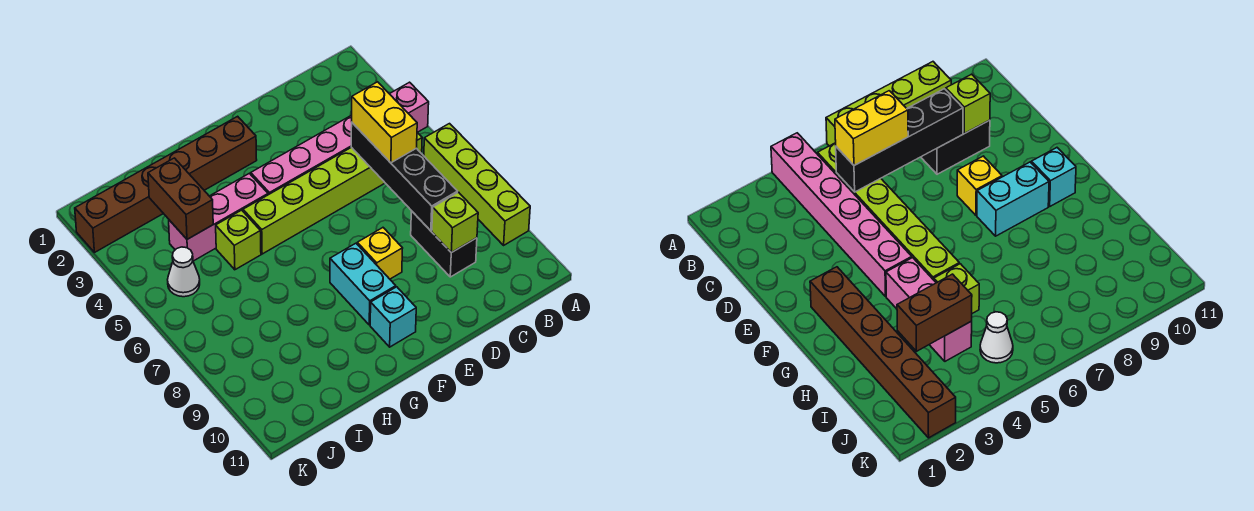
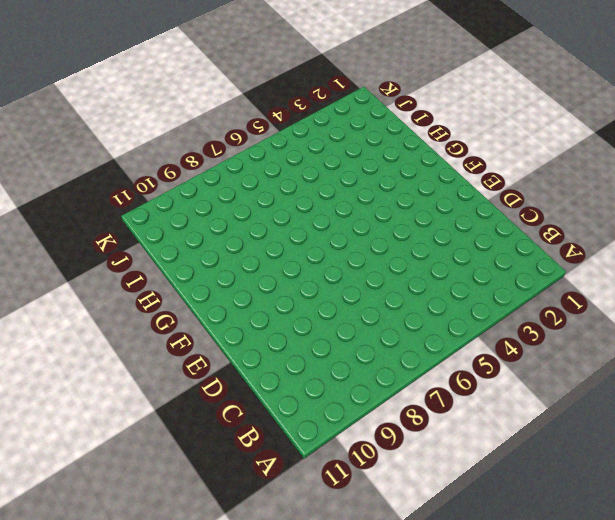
none -> pink brick A4:F4 level 1
none -> lime brick A6:A9 level 1
none -> lime brick B5:G5 level 1

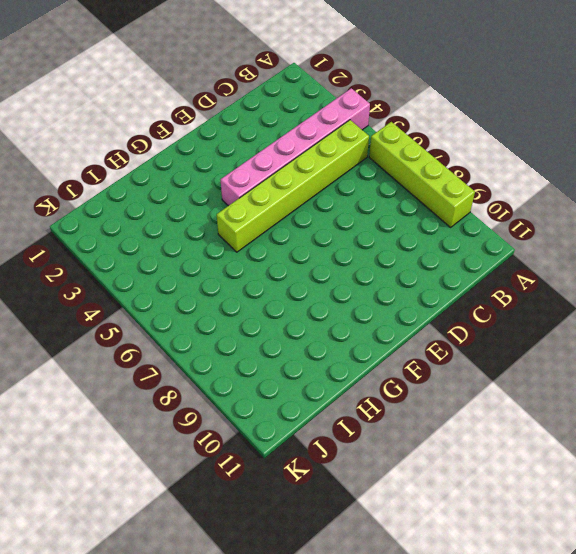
none -> black brick C8:C9 level 1
none -> yellow brick E8 level 1
none -> brown brick F2:K2 level 1

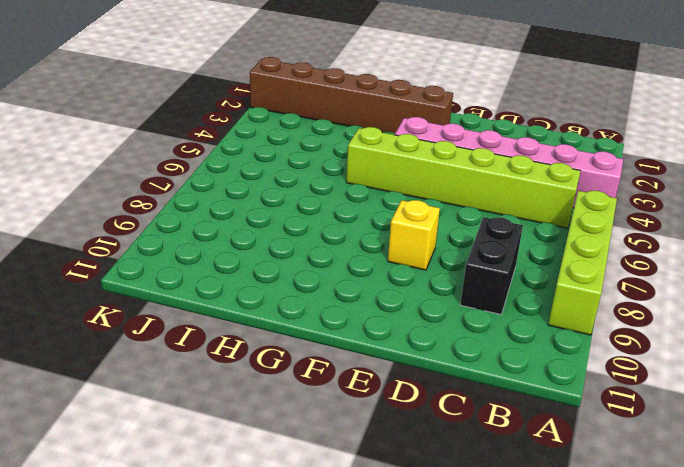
none -> cyan brick F8:F9 level 1
none -> cyan brick F10 level 1
none -> pink brick G4:I4 level 1

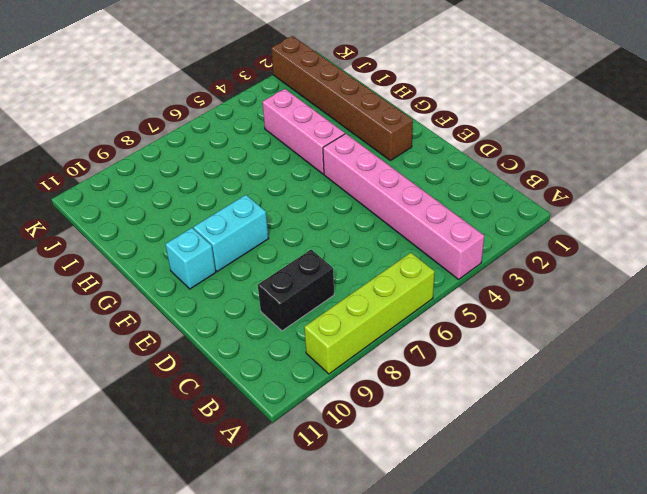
none -> lime brick B5:G5 level 1
none -> yellow brick E8 level 1
none -> lime brick H5 level 1

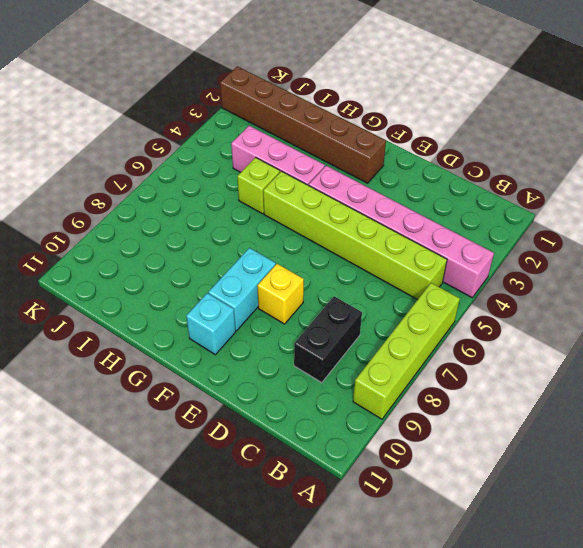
none -> white cone J5 level 1
none -> black brick C5:C8 level 2
none -> lime brick C9 level 2

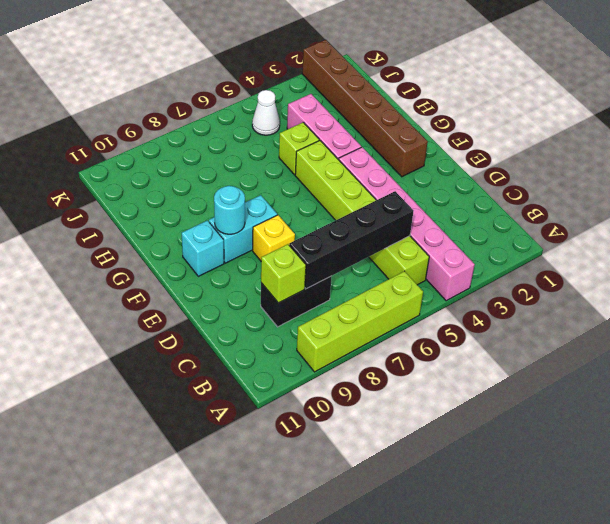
cyan round brick F9 level 2 -> none
none -> brown brick I3:I4 level 2
none -> yellow brick C5:C6 level 3

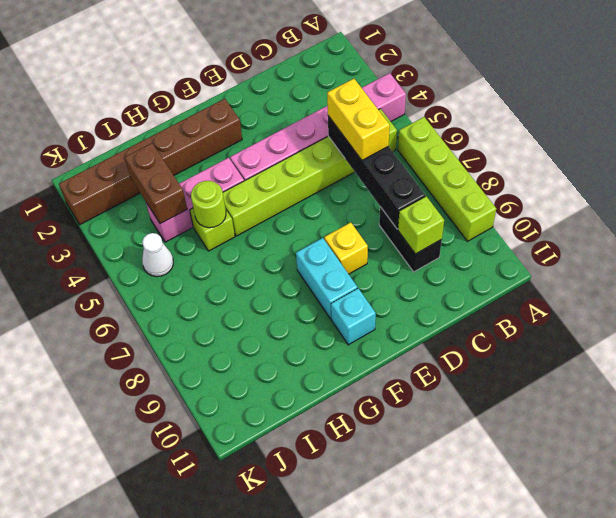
lime round brick H5 level 2 -> none

